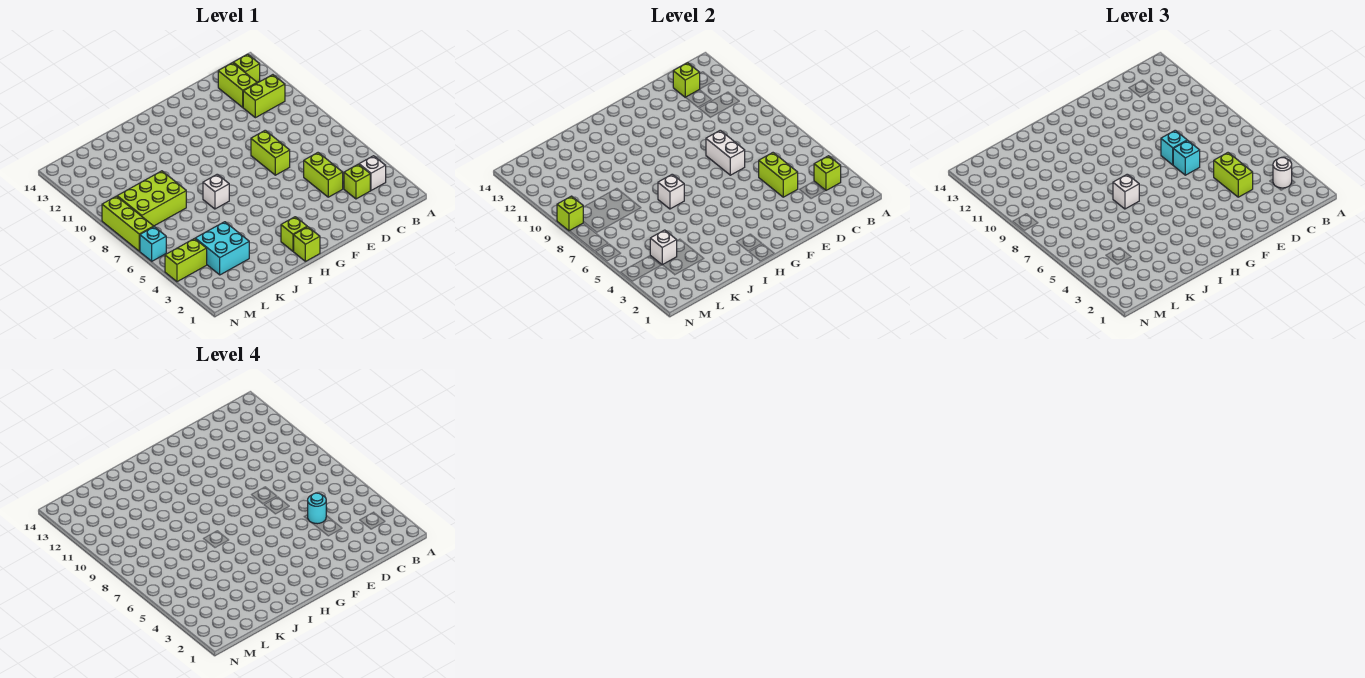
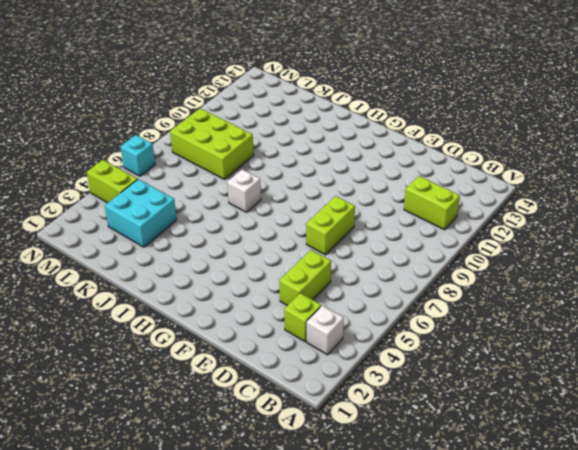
none -> lime brick B13 level 1
none -> lime brick C12:C13 level 1
none -> lime brick H1 level 1

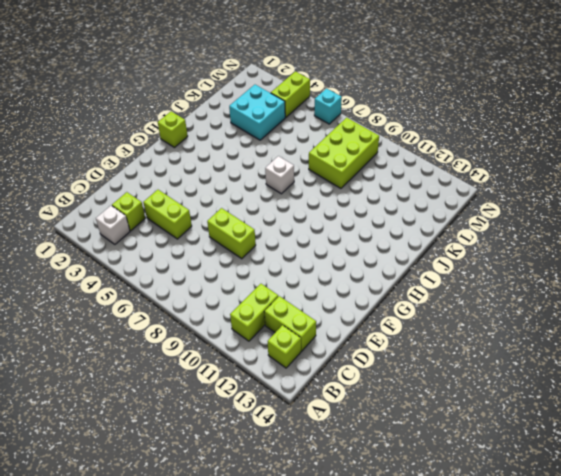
none -> lime brick H2 level 1
none -> lime brick N7:N9 level 1
none -> lime brick B3 level 2

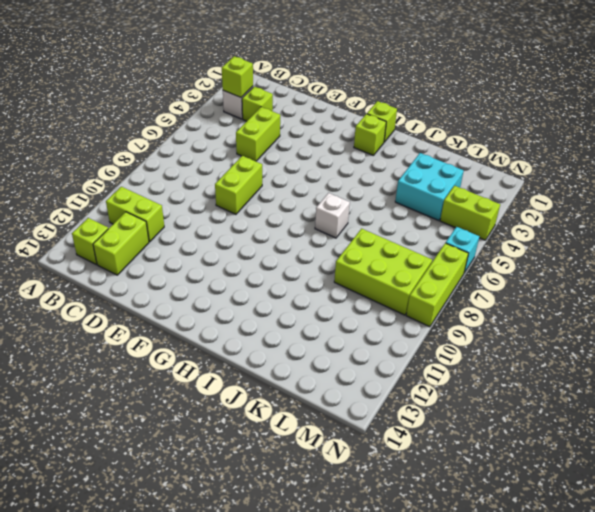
none -> lime brick C13 level 2
none -> lime brick D4:D5 level 2
none -> white brick E7:E8 level 2

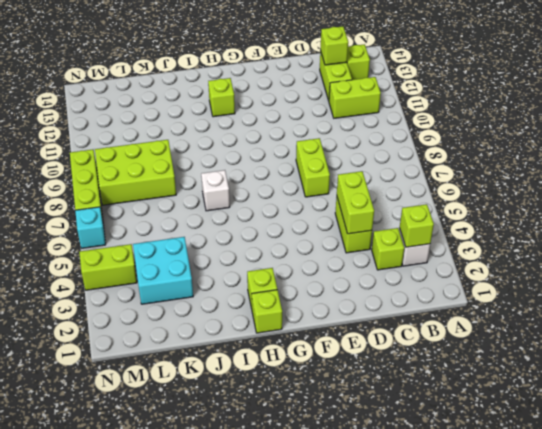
lime brick H12 level 1 -> lime brick N9 level 2
none -> white brick E7:E8 level 2
none -> white brick I7 level 2
none -> white brick L4 level 2

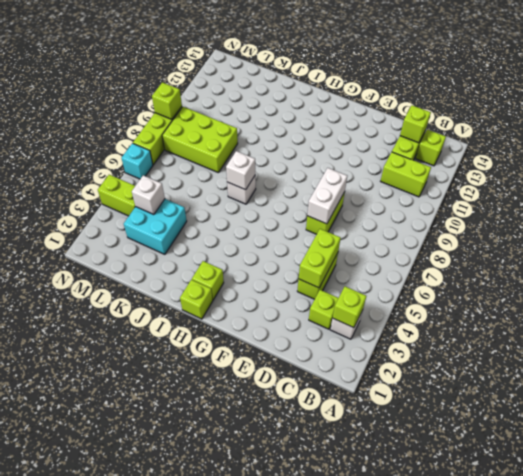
none -> white round brick B3 level 3
none -> lime brick D4:D5 level 3
none -> cyan brick E7 level 3

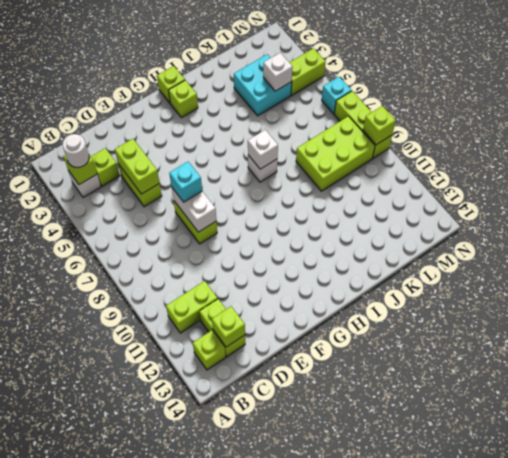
none -> lime brick D4:D5 level 3
none -> cyan brick E8 level 3
none -> white brick I7 level 3

